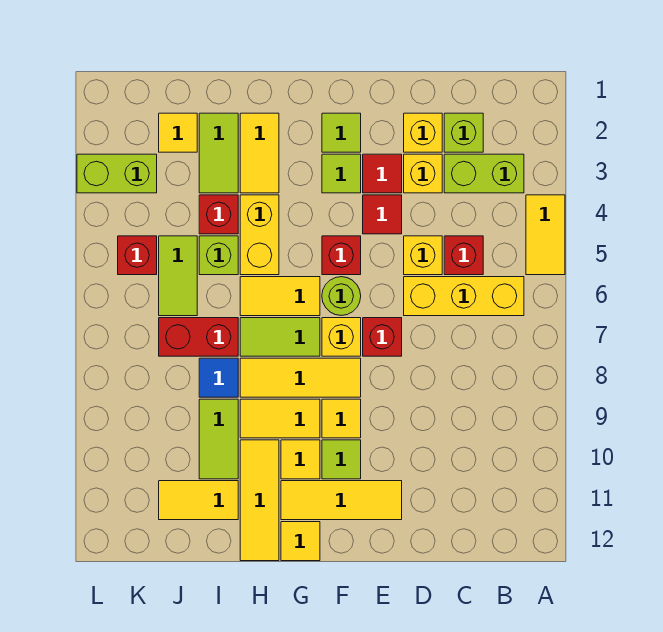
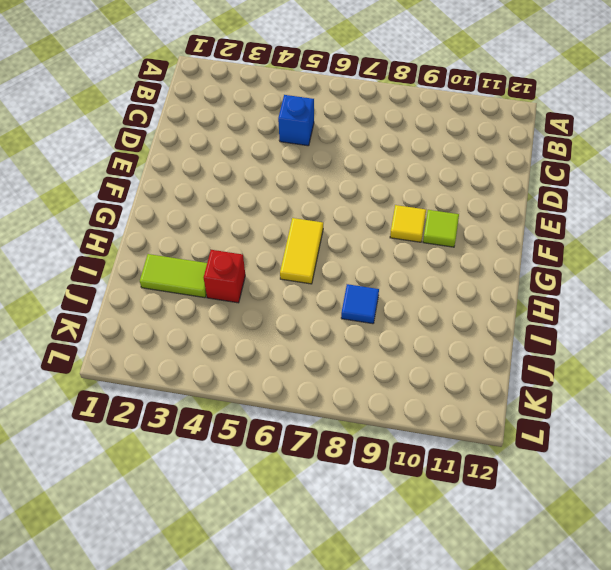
blue brick C5 level 1 -> red brick C5 level 1
none -> yellow tile A4:A5 level 1
none -> lime brick B3:C3 level 1
none -> yellow brick B6:D6 level 1
none -> lime brick C2 level 1

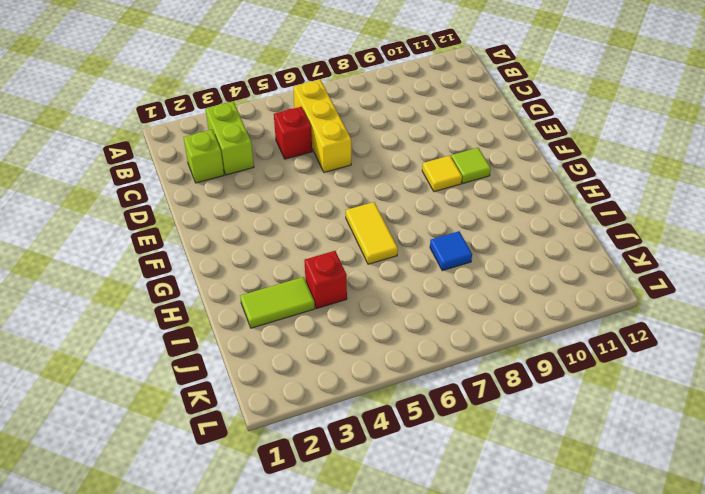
none -> yellow tile A4:A5 level 1
none -> yellow brick D2 level 1
none -> yellow brick D3 level 1
none -> yellow brick D5 level 1

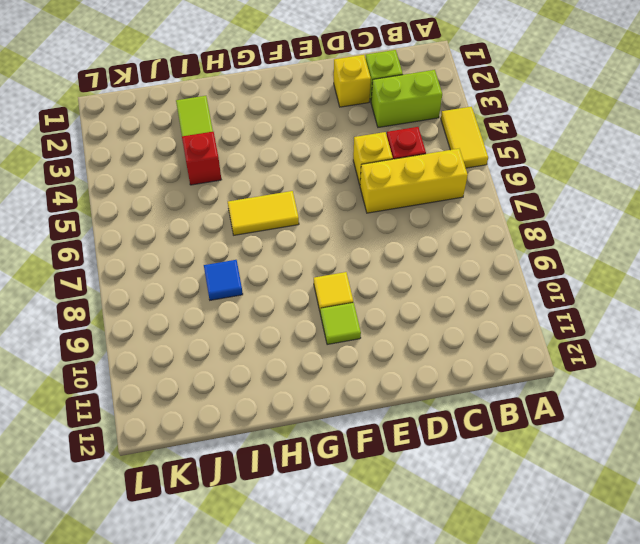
none -> yellow brick D3 level 1
none -> red tile E3 level 1
none -> red tile E4 level 1
none -> red brick E7 level 1

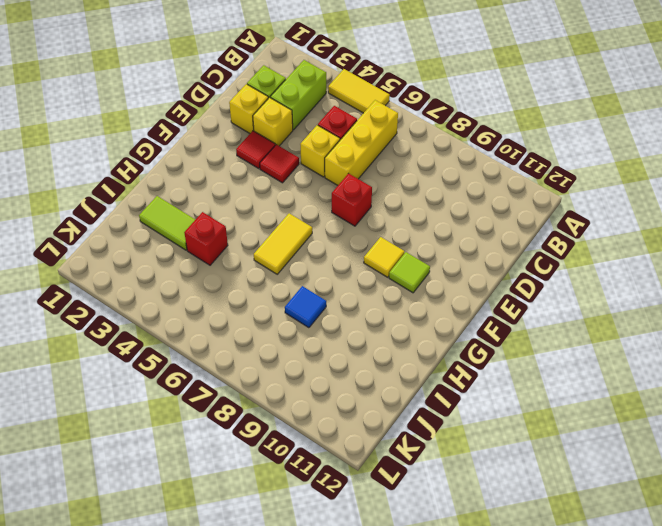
none -> yellow tile E11:G11 level 1
none -> lime tile F2 level 1
none -> lime tile F3 level 1
none -> red brick F5 level 1

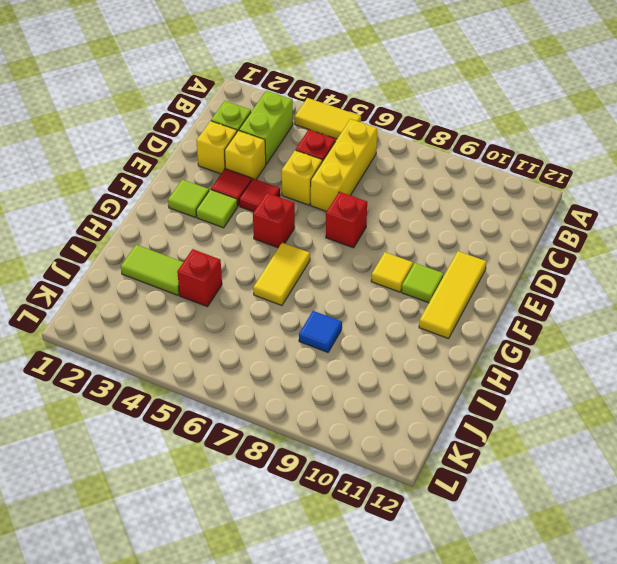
none -> lime round brick F6 level 1
none -> yellow brick F7 level 1
none -> yellow tile F8:H8 level 1
none -> lime tile G7:H7 level 1

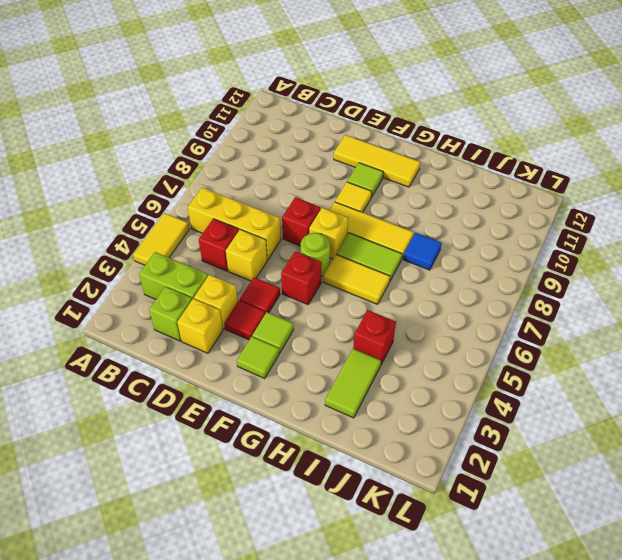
none -> yellow tile G9:H9 level 1
none -> yellow tile G10 level 1
none -> yellow tile G12 level 1
none -> yellow tile H2:H3 level 1

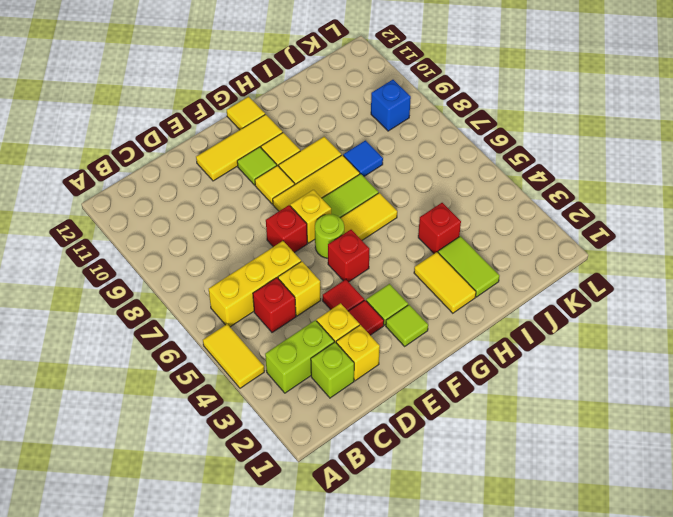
blue brick K9 level 1 -> none
none -> yellow brick H4:H5 level 1
none -> yellow tile H10:H12 level 1
none -> lime brick I5 level 1
none -> red brick I7:J7 level 1

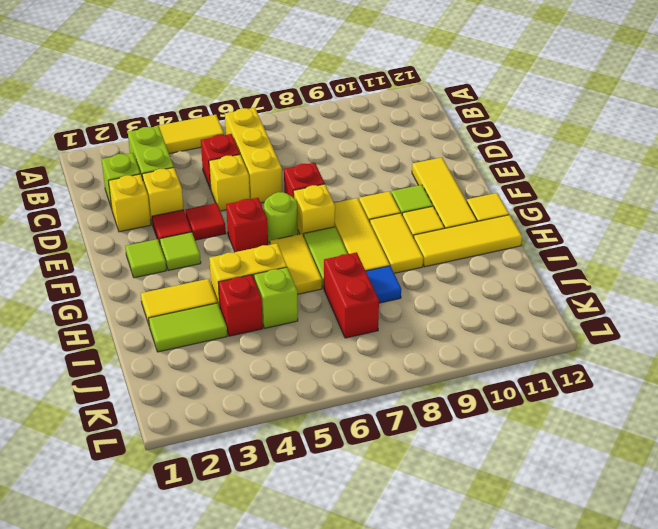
none -> lime tile I9:I10 level 1
none -> yellow tile I11:J11 level 1
none -> yellow tile J2 level 1
none -> lime tile J5:J6 level 1

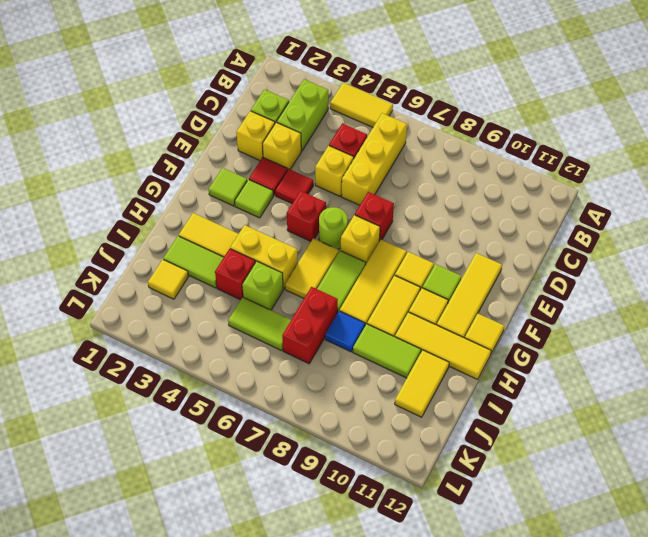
none -> lime brick K3:L3 level 1
none -> red brick K5 level 1

